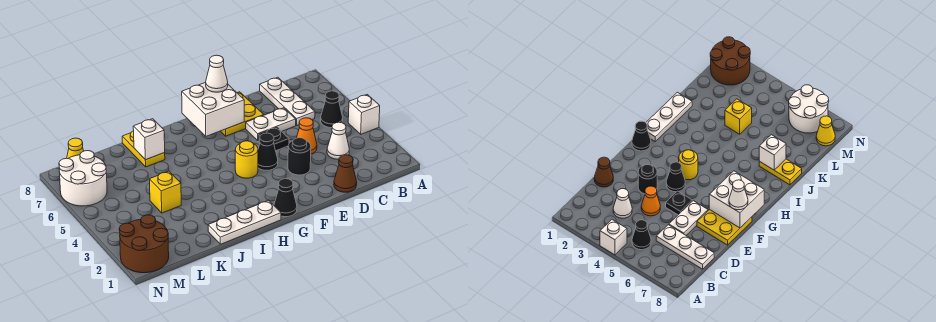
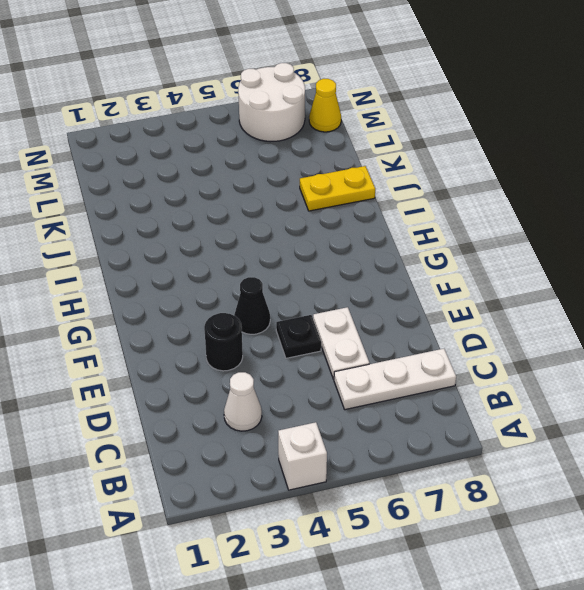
none -> black cone B5 level 1
none -> brown cone D1 level 1
none -> orange cone D4 level 1

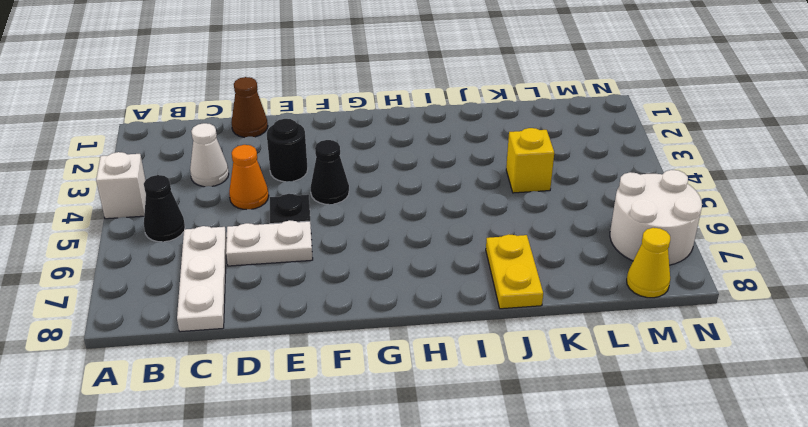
none -> yellow plate E7:F8 level 1
none -> black cone G1 level 1
none -> yellow round brick G4 level 1

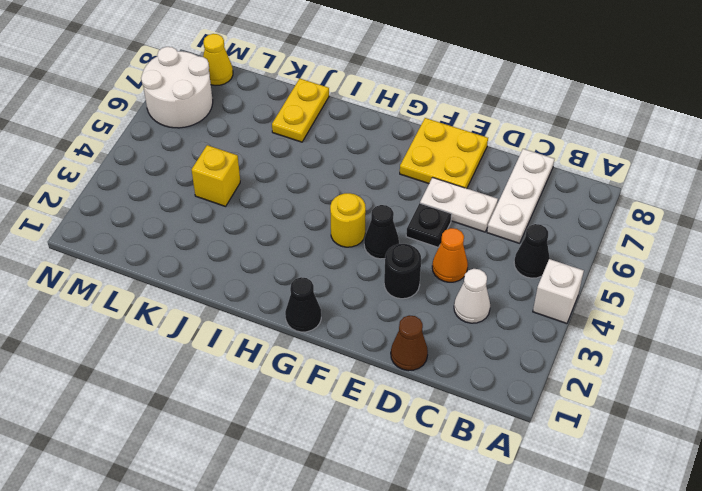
none -> white plate H1:J1 level 1
none -> brown round brick M1:N2 level 1
none -> white brick F7:G8 level 2

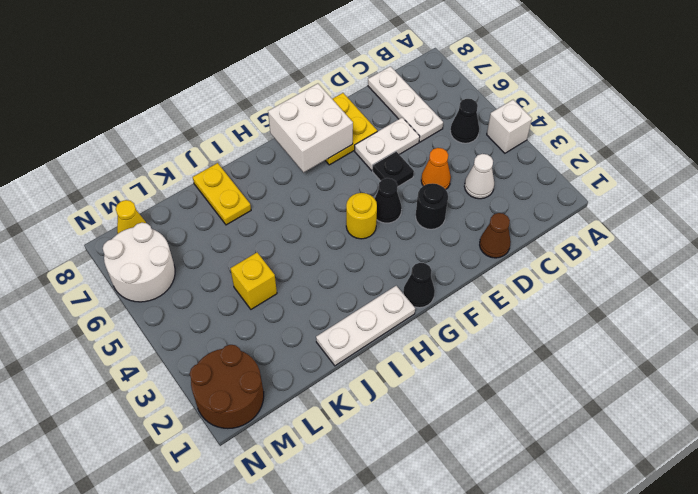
none -> white brick J7 level 2
none -> white cone F8 level 3

